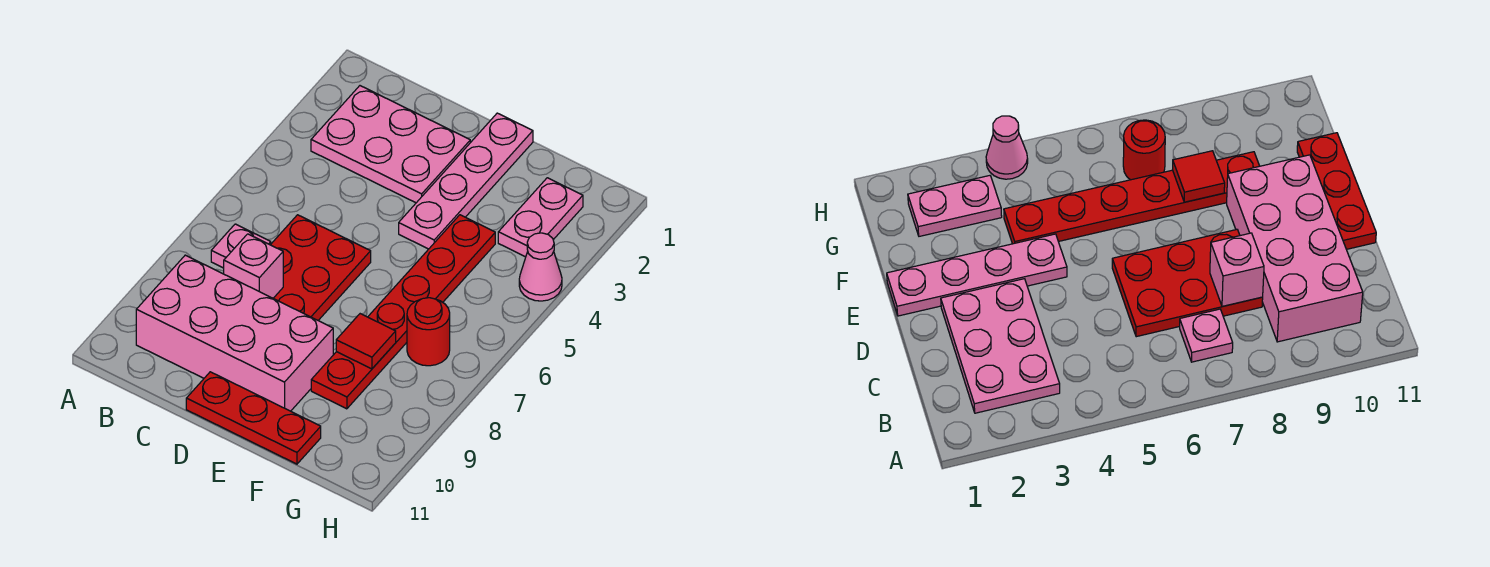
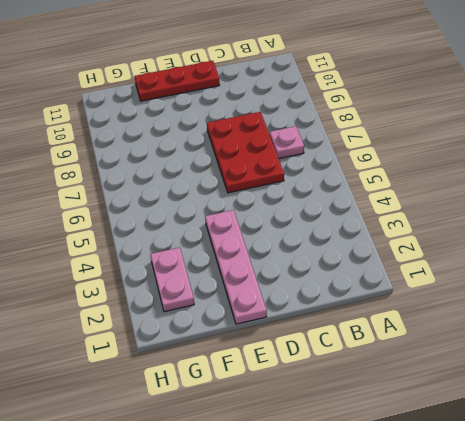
none -> pink plate B2:D3 level 1
none -> pink brick B9:E10 level 1
none -> red plate F4:F9 level 1

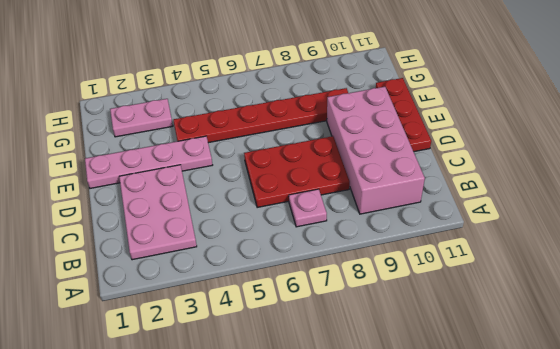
none -> red round brick G7 level 1
none -> pink cone H4 level 1
none -> pink brick C8 level 2

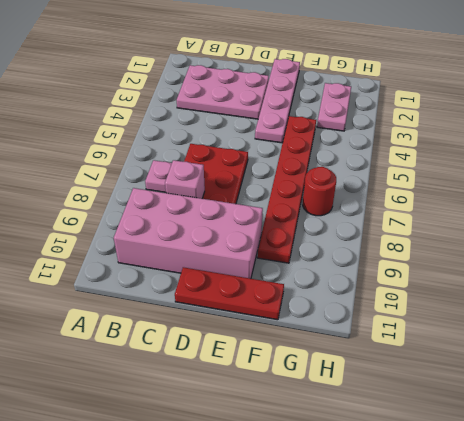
none -> pink cone H4 level 1
none -> red tile F8 level 2

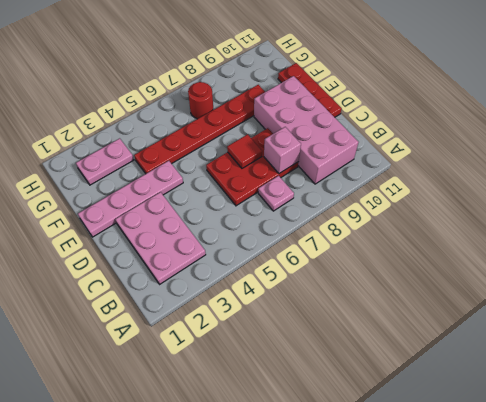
red tile D7 level 2 -> red tile F8 level 2
none -> pink cone H4 level 1

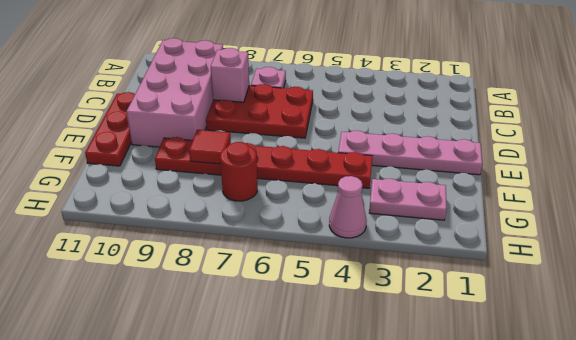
none -> pink plate B2:D3 level 1

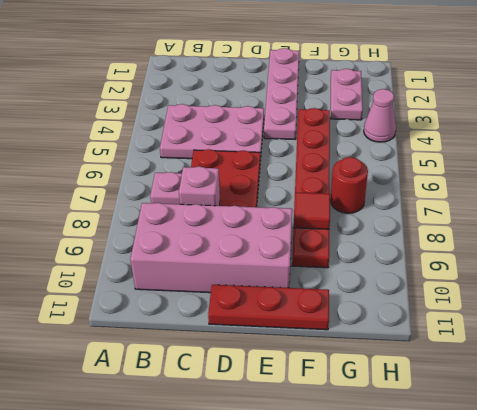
pink plate B4:D5 level 1 -> pink plate B2:D3 level 1

